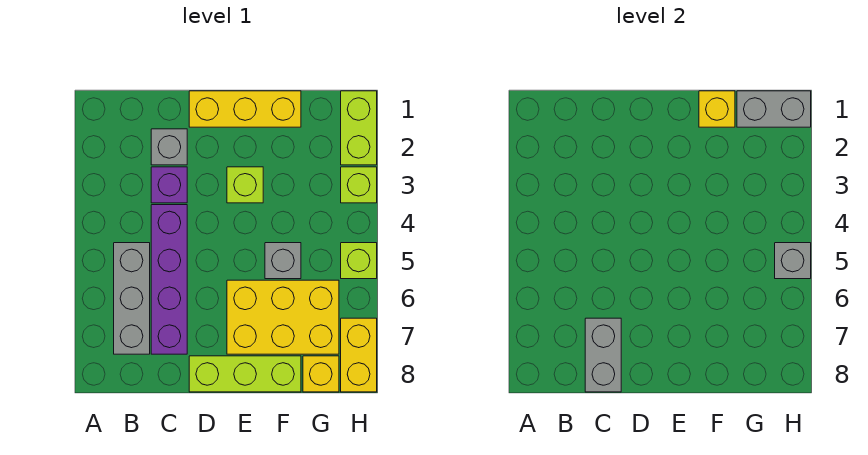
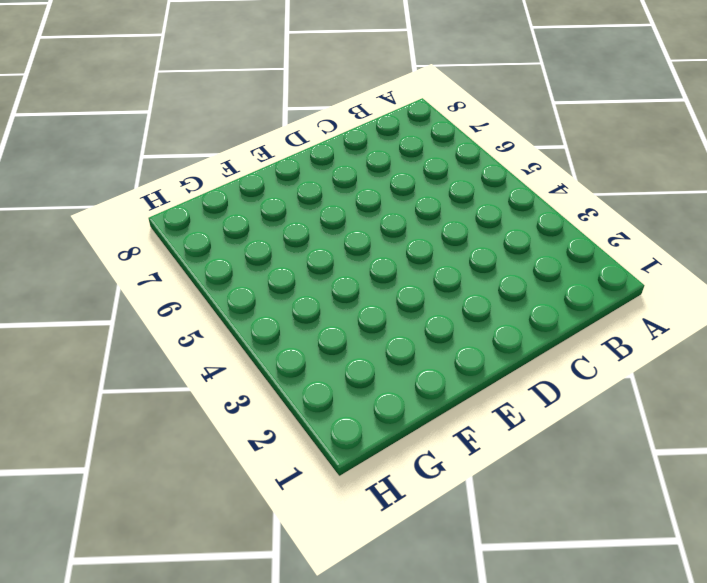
none -> grey brick B5:B7 level 1
none -> grey brick C2 level 1
none -> purple brick C3 level 1

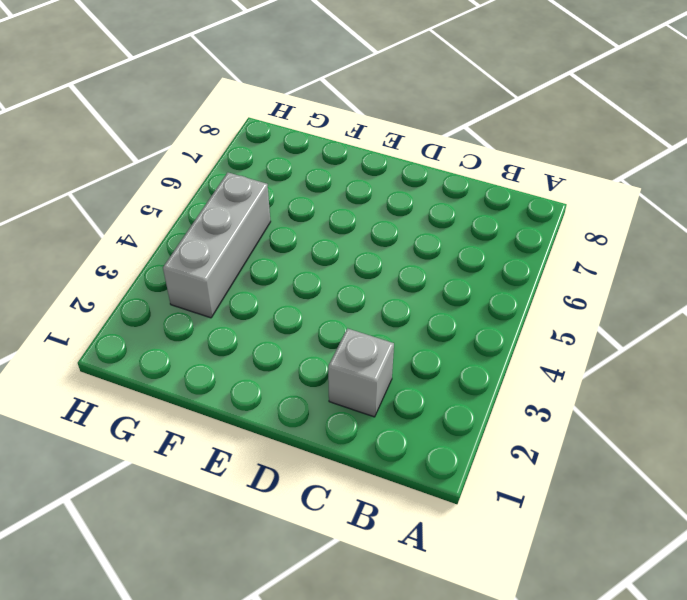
grey brick G3:G5 level 1 -> grey brick B5:B7 level 1
none -> purple brick C3 level 1
none -> purple brick C4:C7 level 1
none -> yellow brick D1:F1 level 1

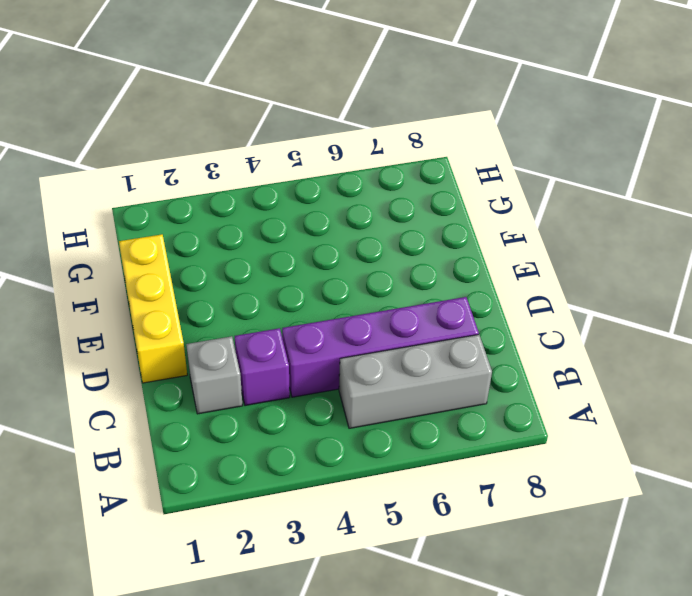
none -> lime brick D8:F8 level 1
none -> lime brick E3 level 1
none -> yellow brick E6:G7 level 1

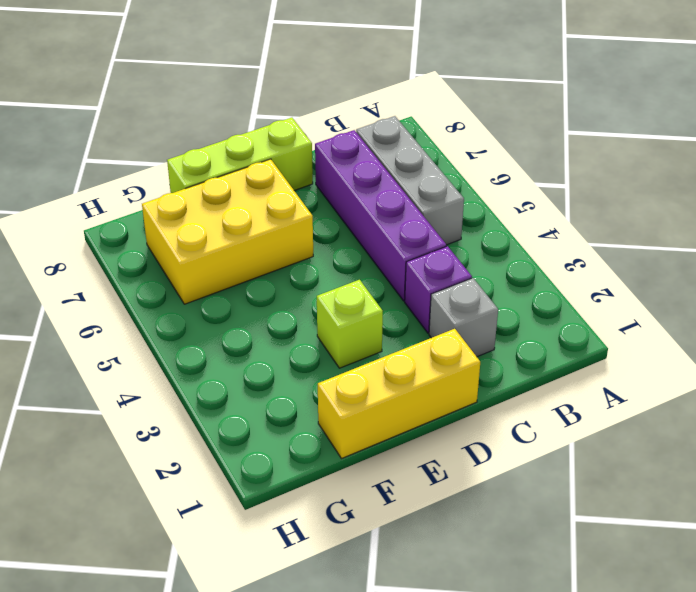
none -> grey brick F5 level 1
none -> yellow brick G8 level 1
none -> lime brick H1:H2 level 1

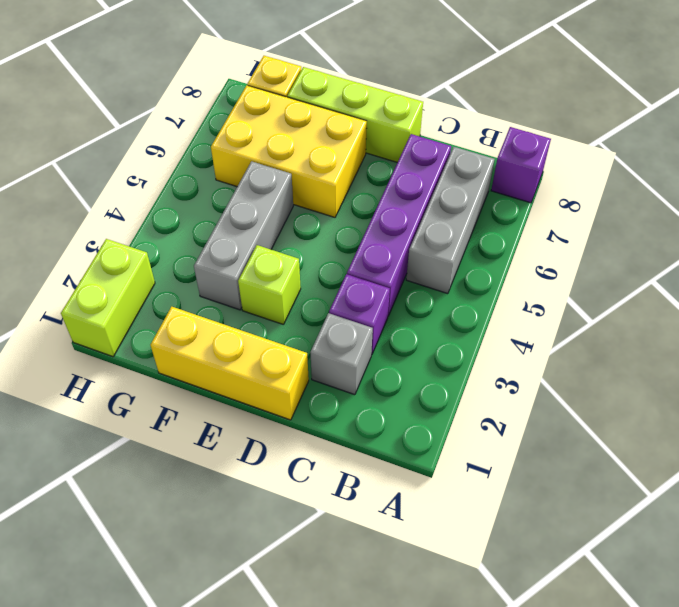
purple brick A8 level 1 -> none
grey brick F3:F5 level 1 -> grey brick F5 level 1
none -> lime brick H3 level 1
none -> lime brick H5 level 1
none -> yellow brick H7:H8 level 1

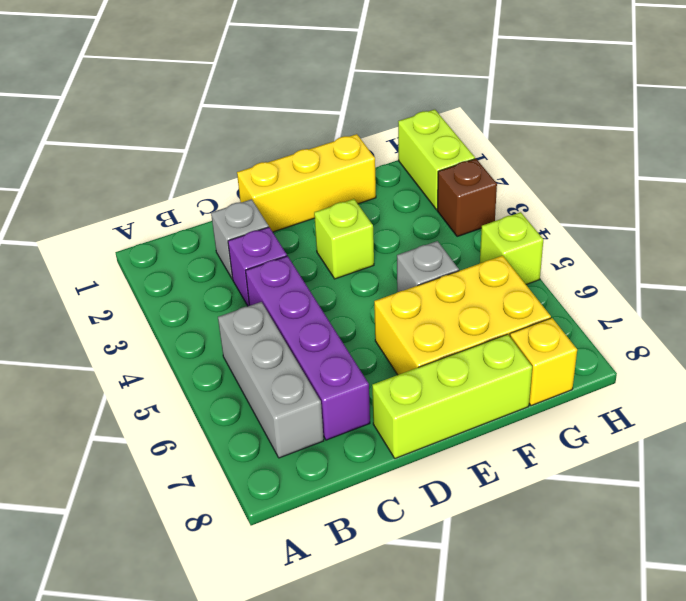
brown brick H3 level 1 -> lime brick H3 level 1
none -> yellow brick H7:H8 level 1
none -> grey brick C7:C8 level 2
none -> yellow brick F1 level 2

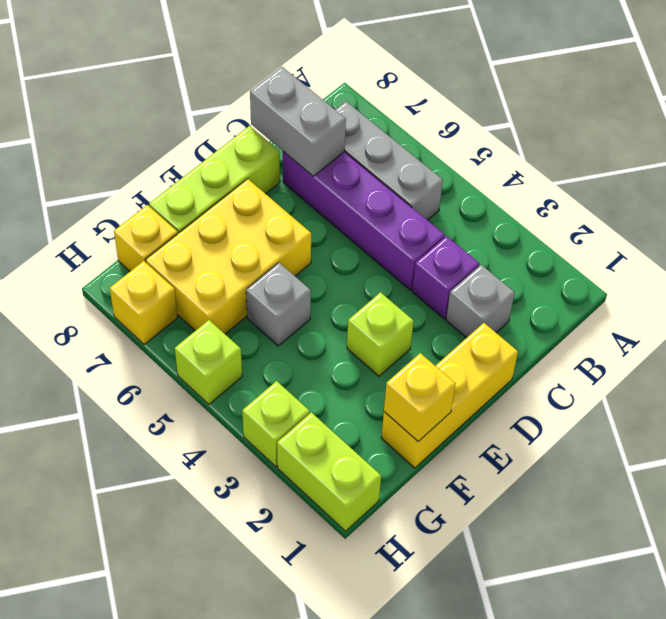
yellow brick H7 level 1 -> yellow brick H7:H8 level 1
none -> grey brick G1:H1 level 2
none -> grey brick H5 level 2

